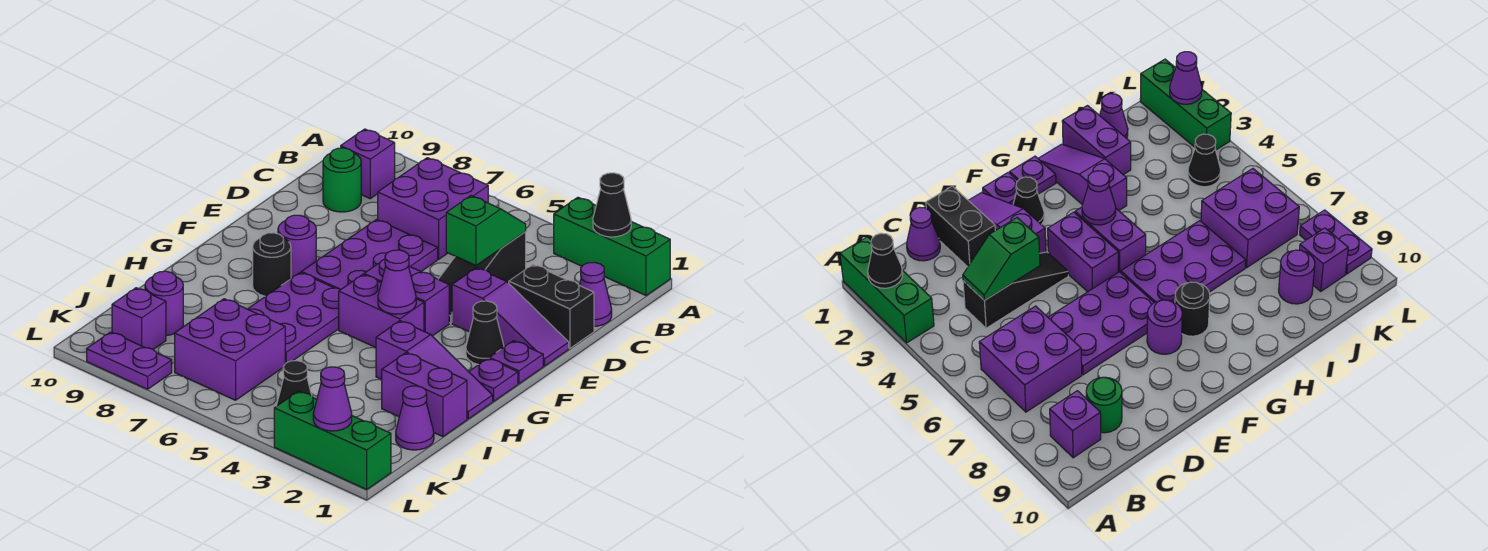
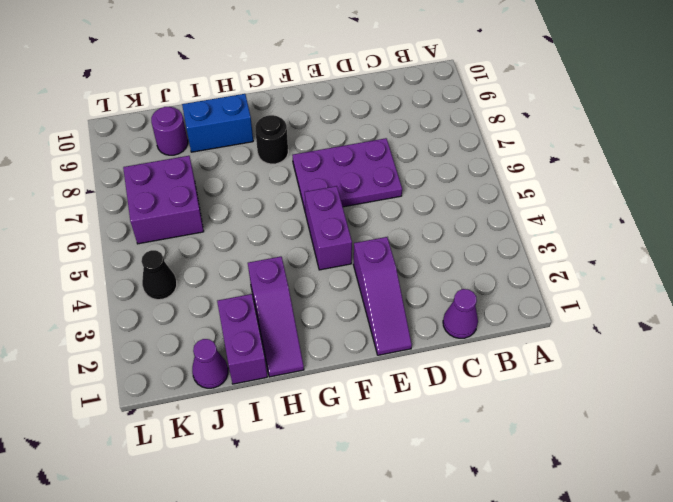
blue brick H9:I9 level 1 -> none
none -> green brick A1:A3 level 1
none -> purple brick B6:C7 level 1
none -> purple brick B9 level 1
none -> black slope C4:E4 level 1 top C

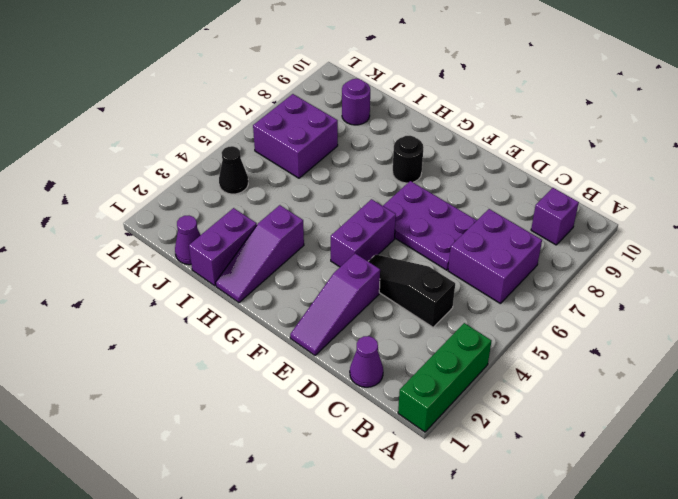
none -> green round brick C9 level 1
none -> black brick D1:D2 level 1
none -> purple plate F1 level 1
none -> black cone F2 level 1

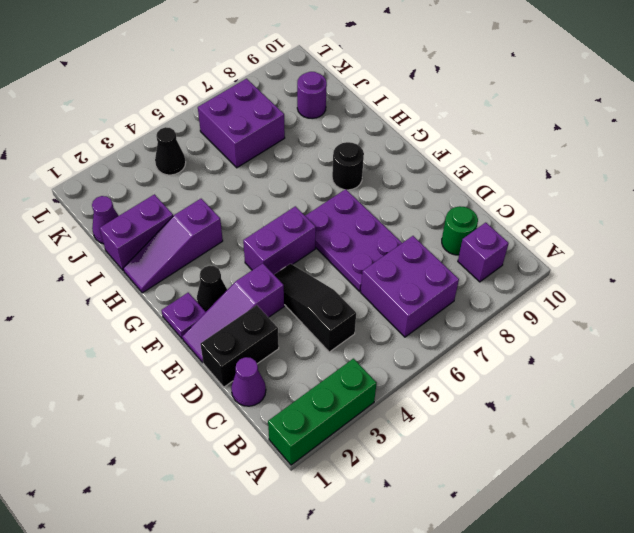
none -> purple round brick F8 level 1
none -> purple plate G1 level 1
none -> purple brick G4:G5 level 1
none -> purple plate G6:I7 level 1

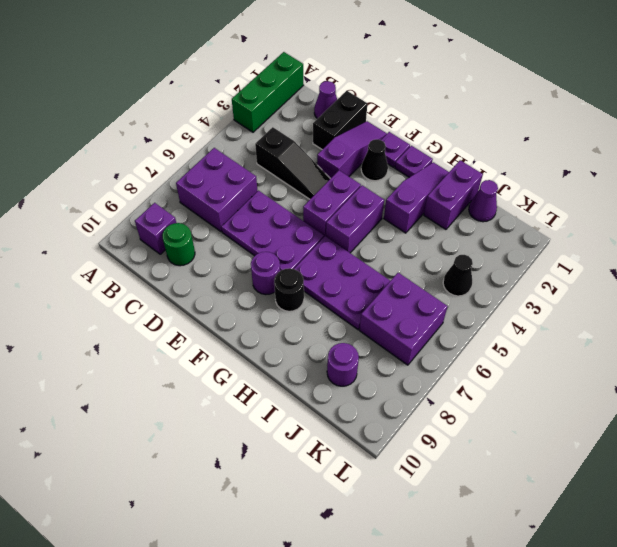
none -> purple brick K9 level 1
none -> green brick L1:L3 level 1
none -> purple plate L8:L9 level 1
none -> black cone A2 level 2

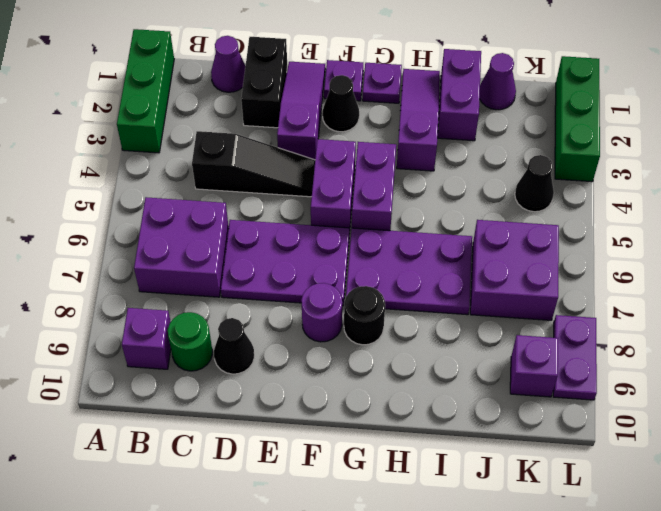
black cone D9 level 1 -> black cone A2 level 2
none -> purple round brick J9 level 1
none -> green slope C4:D4 level 2 top D
none -> purple cone G4 level 2
none -> purple cone L2 level 2

